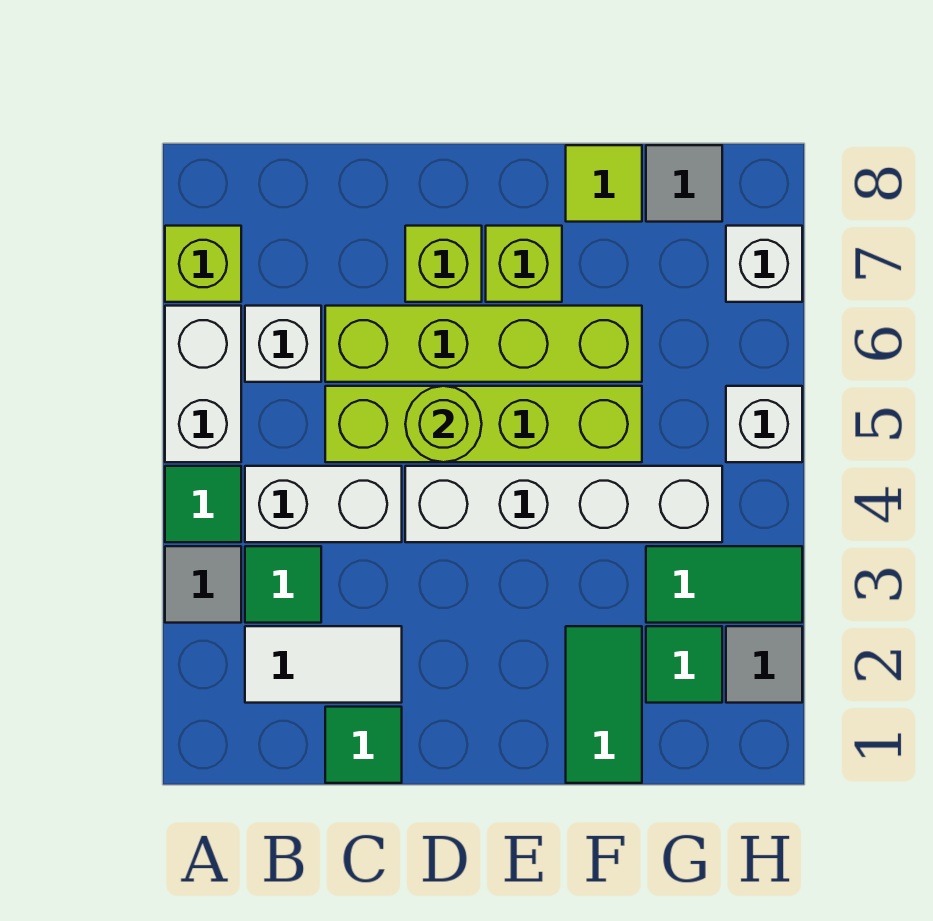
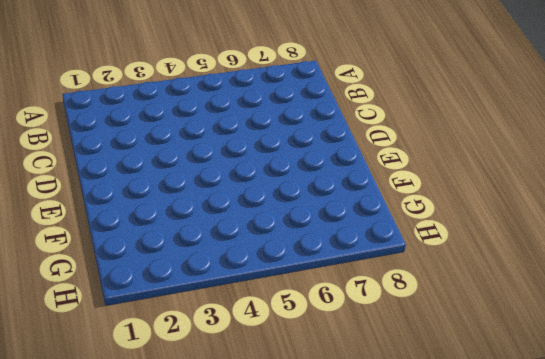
none -> grey tile A3 level 1
none -> green tile A4 level 1
none -> white brick A5:A6 level 1

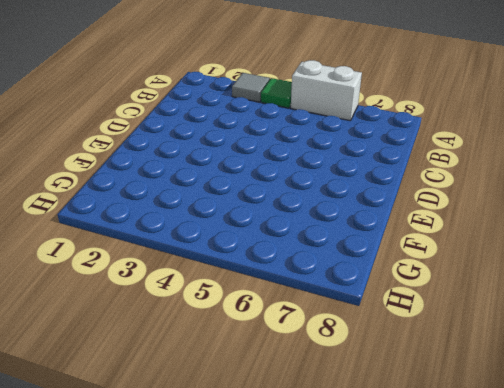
none -> lime brick A7 level 1
none -> white tile B2:C2 level 1
none -> green tile B3 level 1

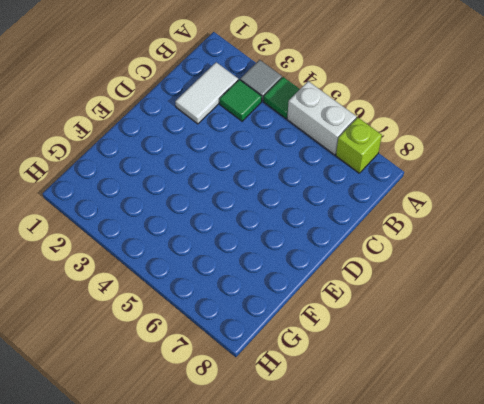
none -> white brick B4:C4 level 1
none -> white brick B6 level 1
none -> green tile C1 level 1

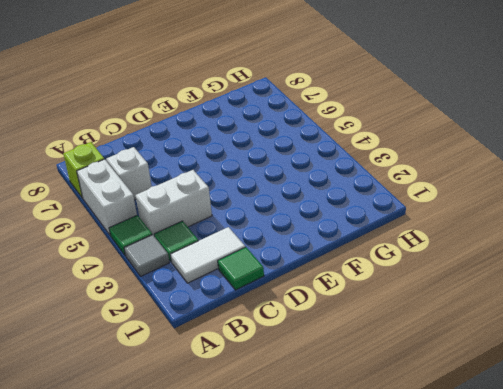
none -> lime brick C5:F5 level 1
none -> lime brick C6:F6 level 1
none -> white brick D4:G4 level 1

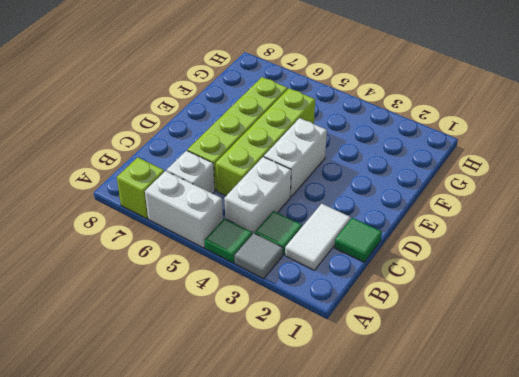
white brick D4:E4 level 1 -> white brick D4:G4 level 1
none -> lime brick D7 level 1
none -> lime brick E7 level 1
none -> green tile F1:F2 level 1

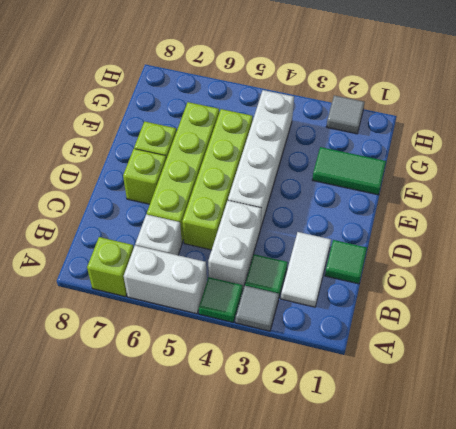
none -> lime tile F8 level 1
none -> green tile G2 level 1
none -> green tile G3:H3 level 1

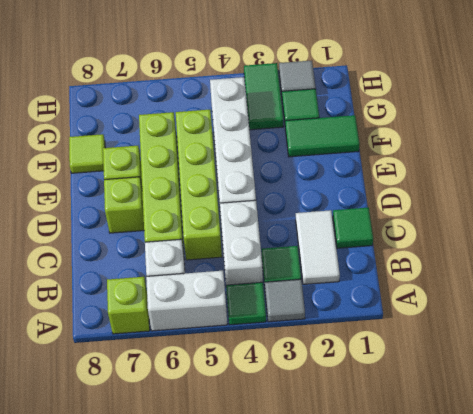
none -> grey tile G8 level 1
none -> white brick H5 level 1
none -> white brick H7 level 1

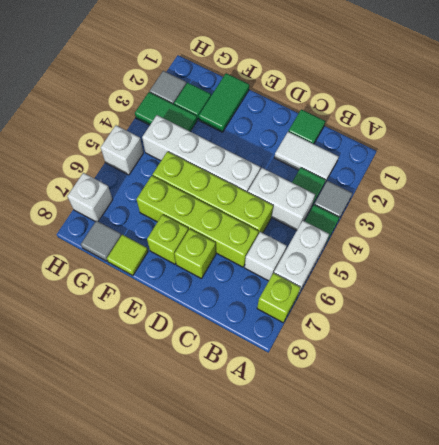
none -> lime round brick D5 level 2

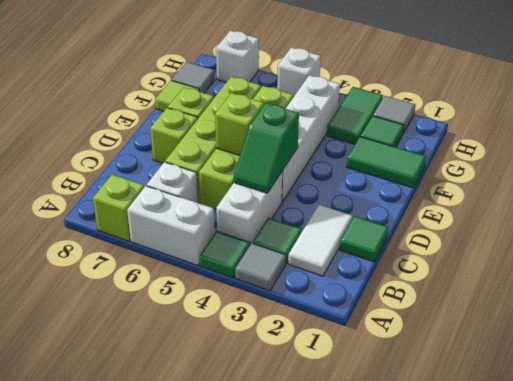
green slope C4:D4 level 2 top D -> none
lime brick D5 level 2 -> lime round brick D5 level 2

